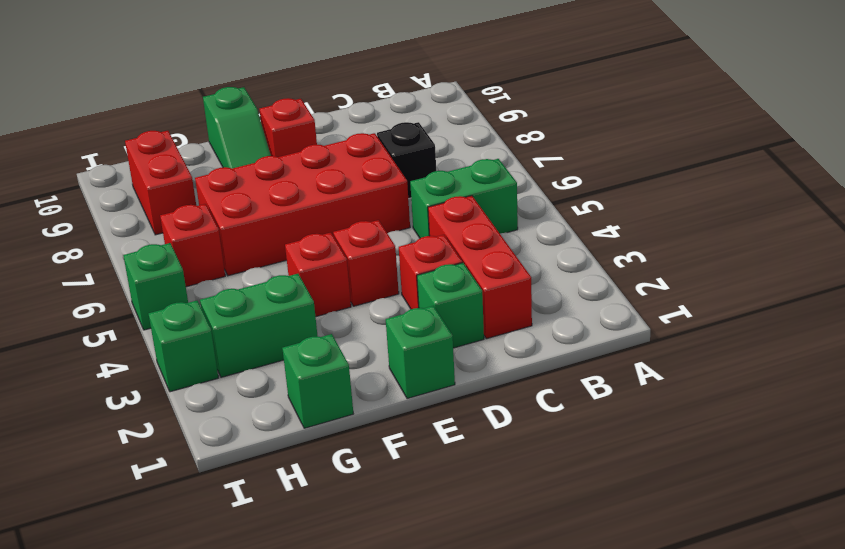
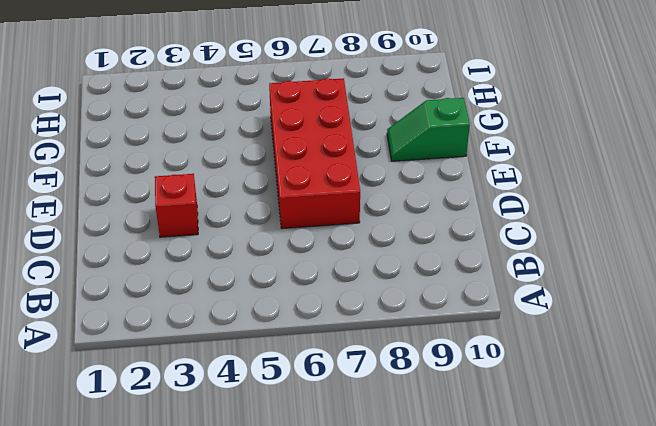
none -> green brick B5:C5 level 1
none -> red brick C2:C4 level 1
none -> black brick C7 level 1

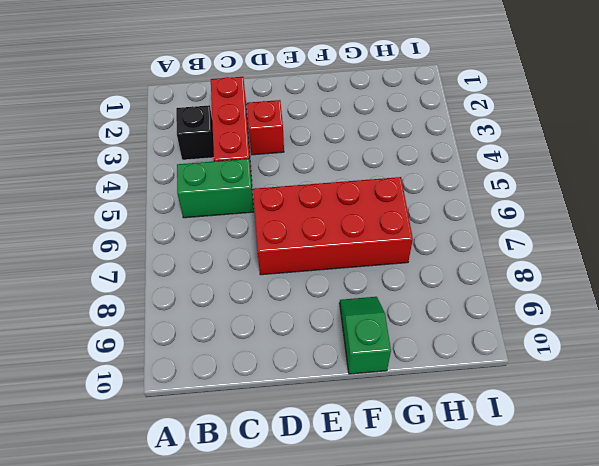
black brick B3 level 1 -> black brick C7 level 1
none -> green brick D2 level 1
none -> green brick E1 level 1
none -> red brick E4 level 1

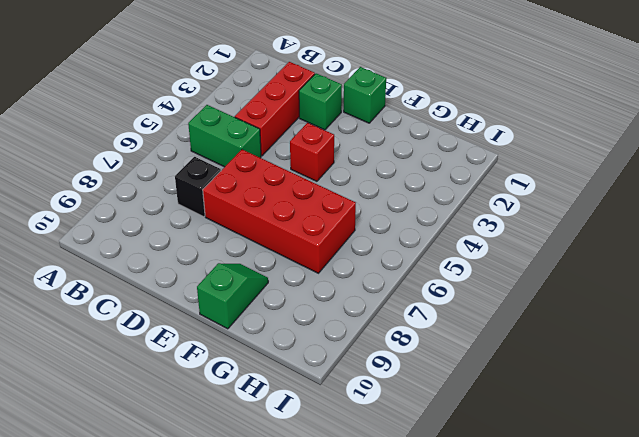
none -> red brick D3 level 1
none -> red brick E9 level 1
none -> red brick F4 level 1

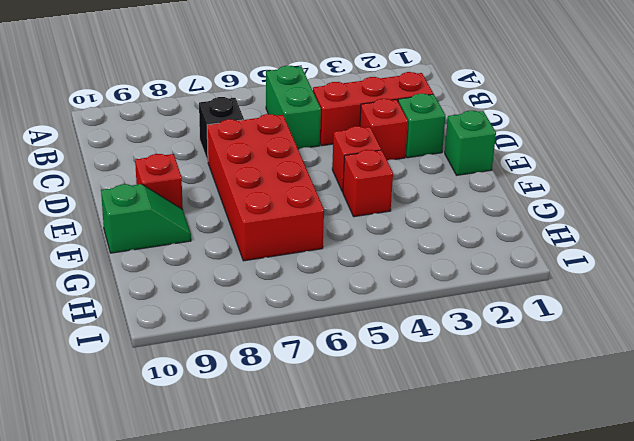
none -> green brick G1 level 1
none -> green brick G3:H3 level 1
none -> red brick H6 level 1

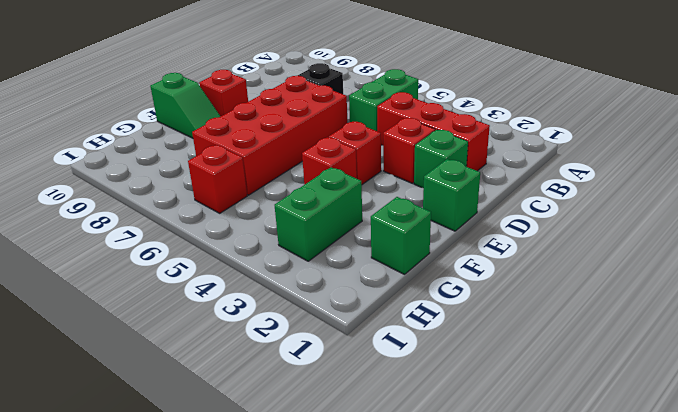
none -> red brick H8:H9 level 1
none -> green brick I3 level 1
none -> green brick I5 level 1

